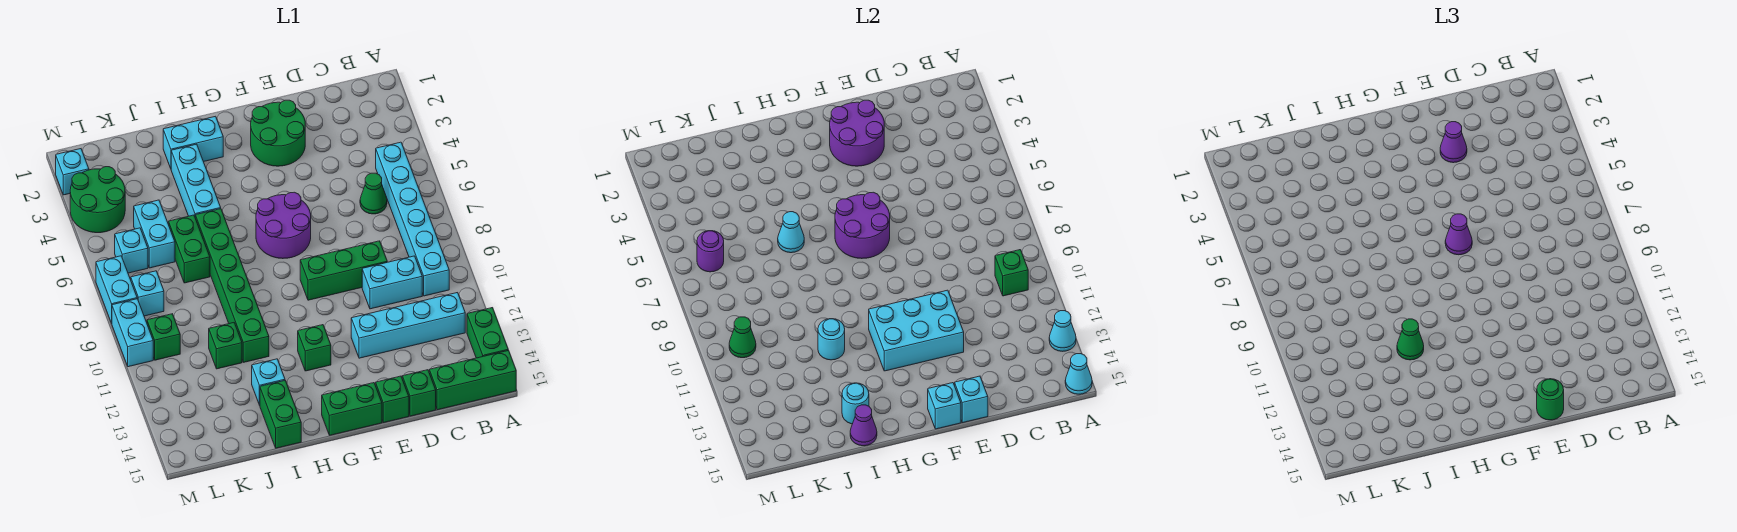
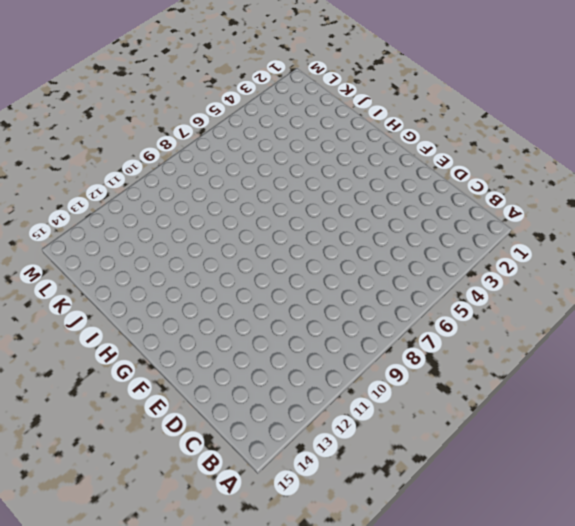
none -> green brick A13:A14 level 1
none -> green brick A15:C15 level 1
none -> cyan brick B5:B10 level 1
none -> cyan brick B12:E12 level 1

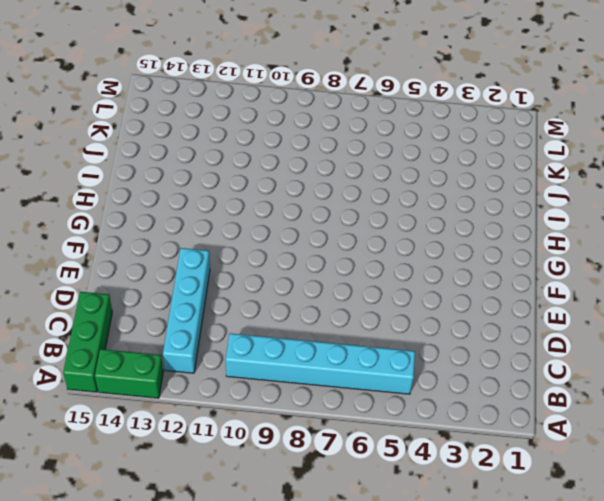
none -> green cone C6 level 1
none -> cyan brick C10:D10 level 1
none -> green brick D9:F9 level 1
none -> green brick D15 level 1

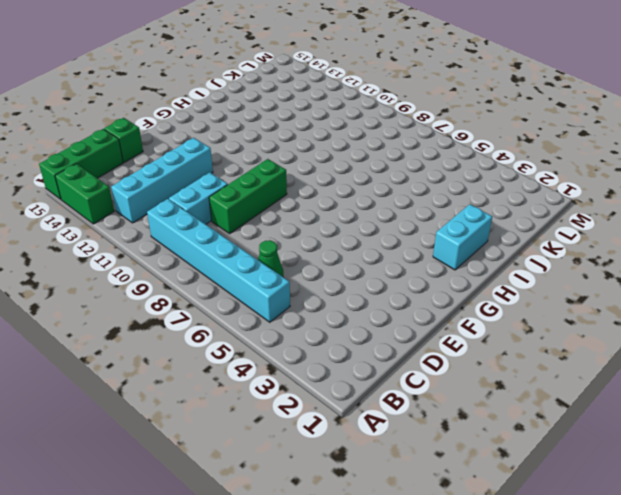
none -> green round brick E2:F3 level 1
none -> green brick E15 level 1
none -> purple round brick F6:G7 level 1
none -> green brick F15:G15 level 1

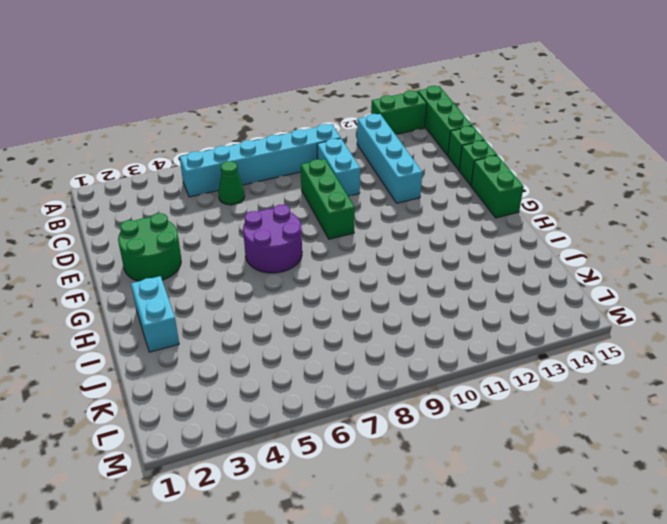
none -> green brick G12 level 1
none -> cyan brick I3:I5 level 1
none -> green brick I6:I11 level 1
none -> cyan brick I13 level 1

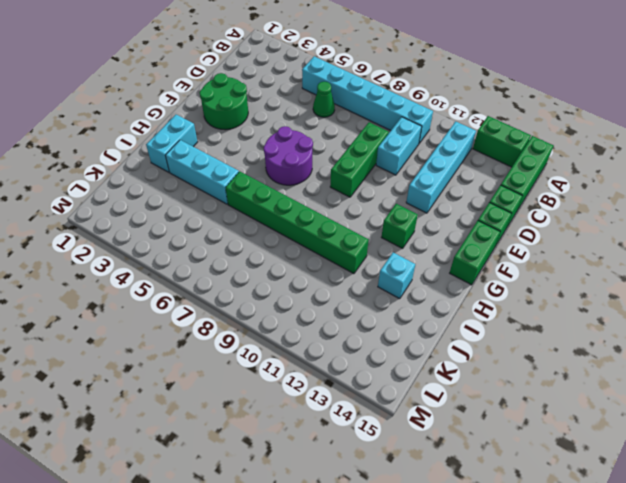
none -> green brick I14:I15 level 1
none -> green brick J6:J7 level 1
none -> green brick J11 level 1
none -> cyan brick K5:K6 level 1

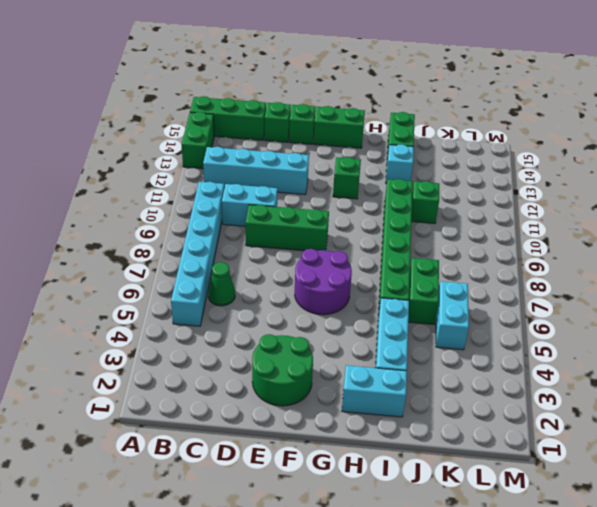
none -> green round brick L3:M4 level 1
none -> cyan brick L6 level 1
none -> cyan brick L8 level 1
none -> green brick L10 level 1

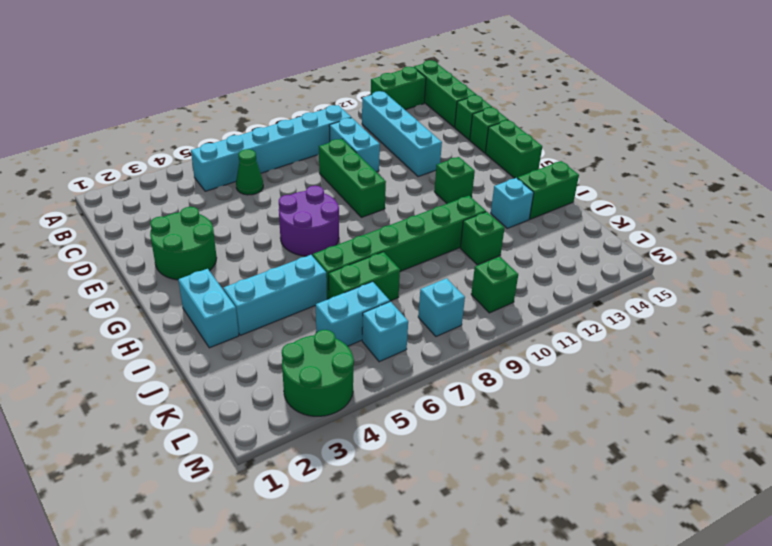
none -> cyan brick M2 level 1
none -> cyan brick M7:M8 level 1
none -> cyan brick M9:M10 level 1
none -> cyan cone A13 level 2

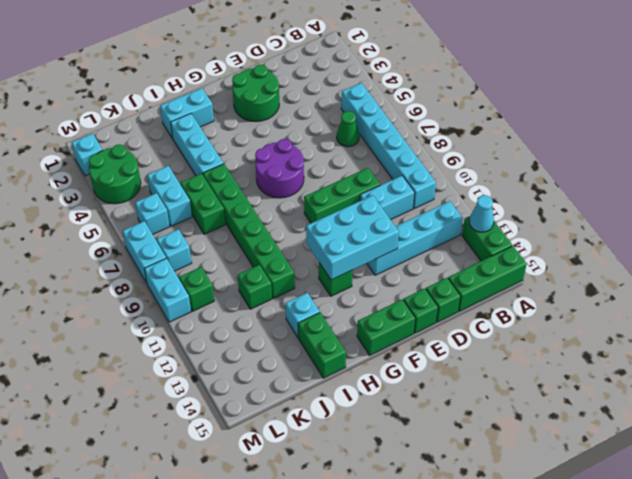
none -> cyan cone A15 level 2
none -> green brick B10 level 2
none -> purple round brick E2:F3 level 2
none -> cyan brick E15 level 2

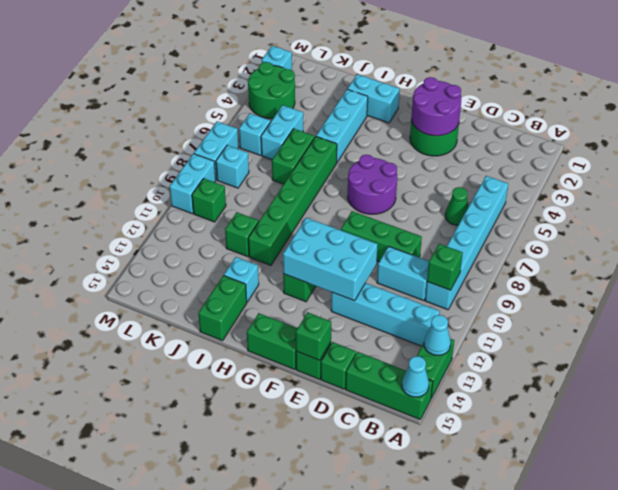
green brick E15 level 2 -> cyan brick E15 level 2
none -> purple round brick F6:G7 level 2
none -> cyan brick F15 level 2
none -> cyan cone I6 level 2
none -> cyan round brick I11 level 2

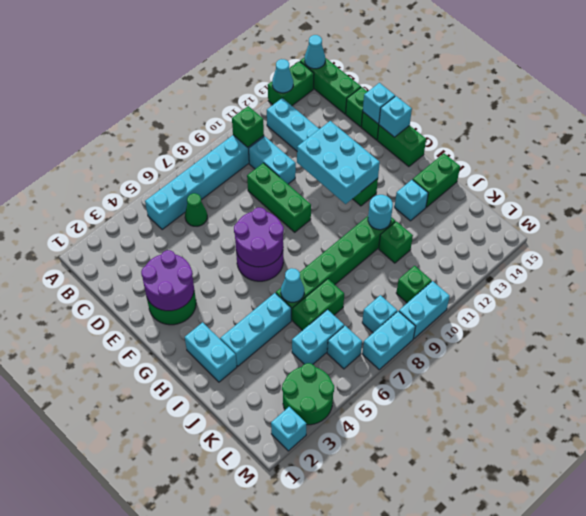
none -> cyan round brick I14 level 2
none -> purple cone I15 level 2
none -> purple round brick L6 level 2
none -> green cone L10 level 2

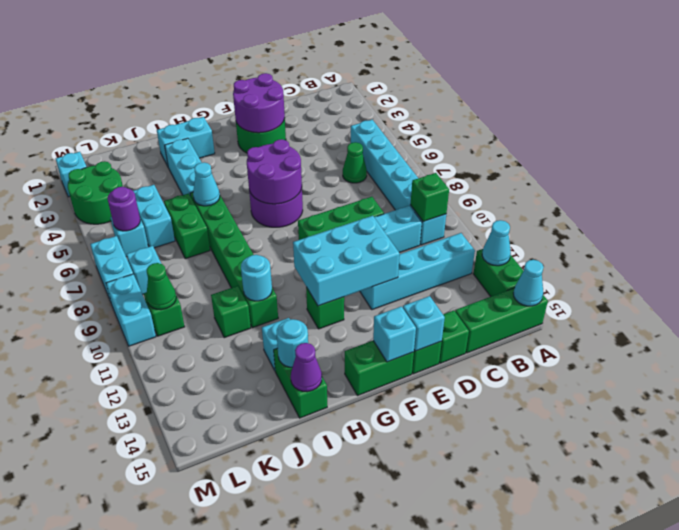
none -> purple cone E3 level 3
none -> green round brick E15 level 3
none -> purple cone F7 level 3
none -> green cone I11 level 3

